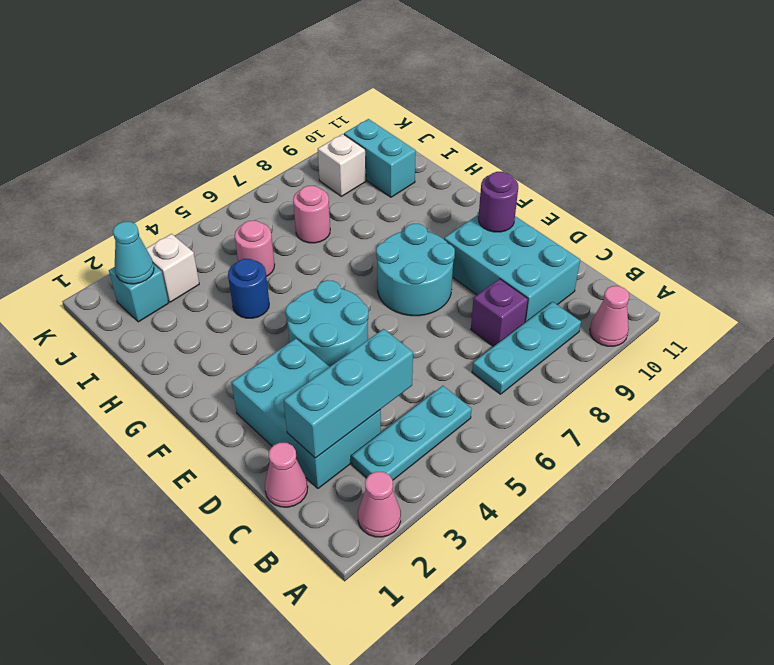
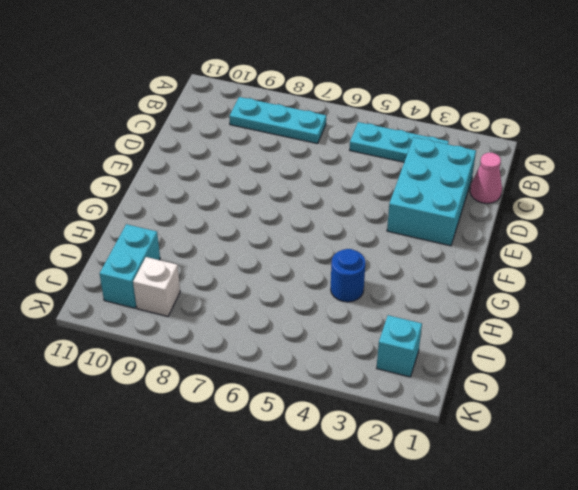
none -> pink cone A2 level 1
none -> pink cone A10 level 1
none -> purple brick C8 level 1

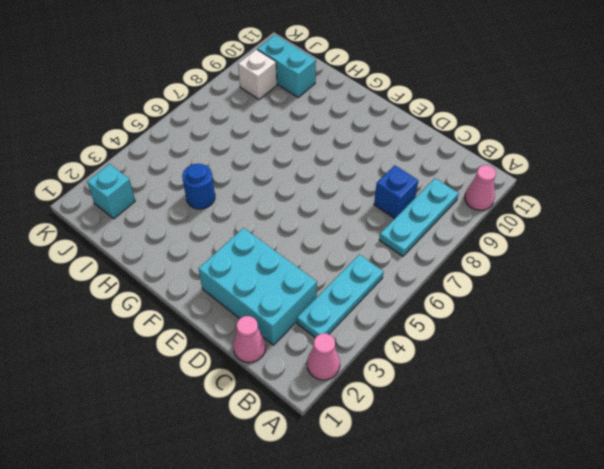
blue brick C8 level 1 -> purple brick C8 level 1
none -> cyan brick C9:E10 level 1
none -> cyan round brick E4:F5 level 1
none -> cyan round brick E7:F8 level 1

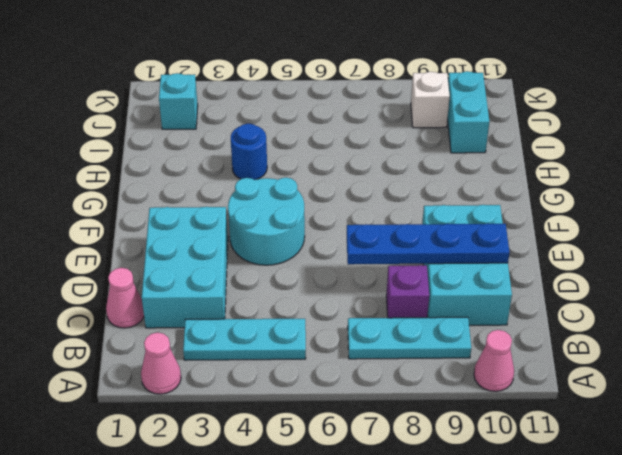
blue plate D7:D10 level 2 -> none
none -> cyan round brick E7:F8 level 1
none -> pink round brick I5 level 1
none -> pink round brick I7 level 1

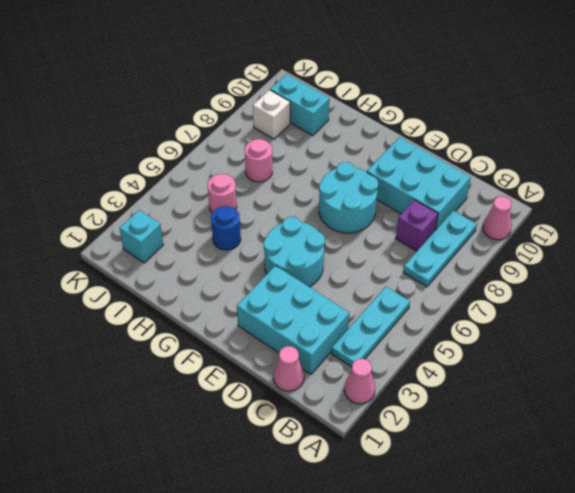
none -> white brick J3 level 1
none -> cyan brick C2:C4 level 2
none -> purple round brick E10 level 2

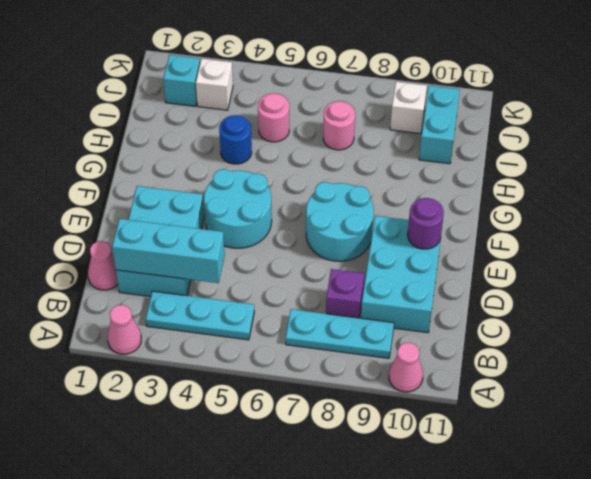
none -> cyan cone J2 level 2

